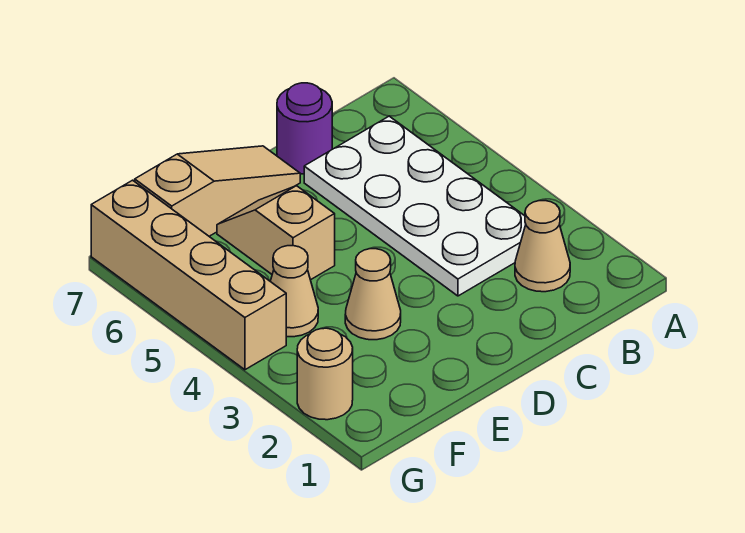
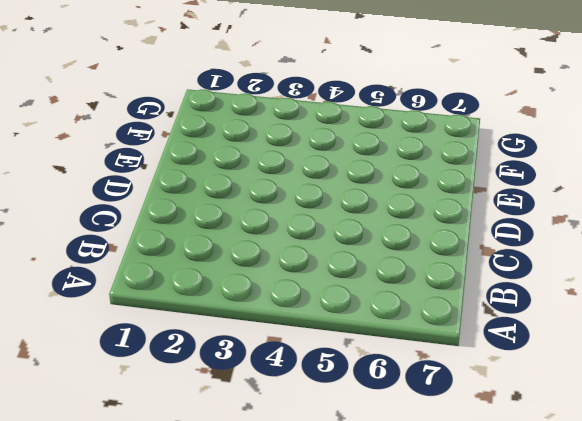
none -> tan cone B2 level 1
none -> white plate B3:C6 level 1

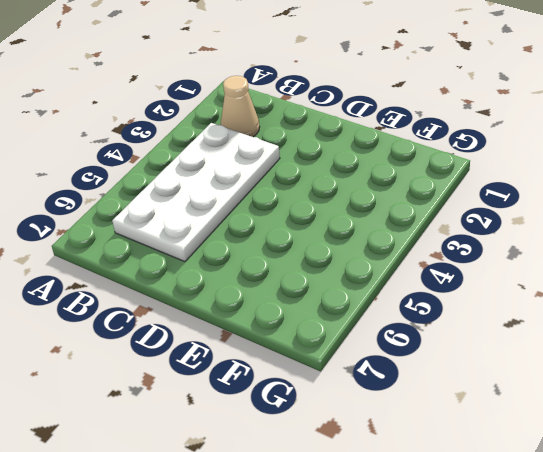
none -> purple round brick C7 level 1
none -> tan slope D7:F7 level 1 top F

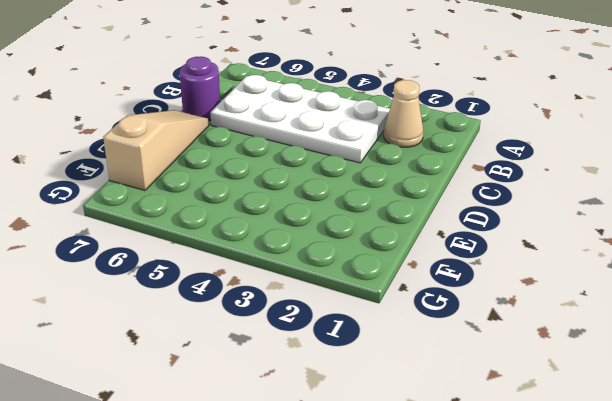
none -> tan cone E3 level 1
none -> tan slope E5:E6 level 1 top 5

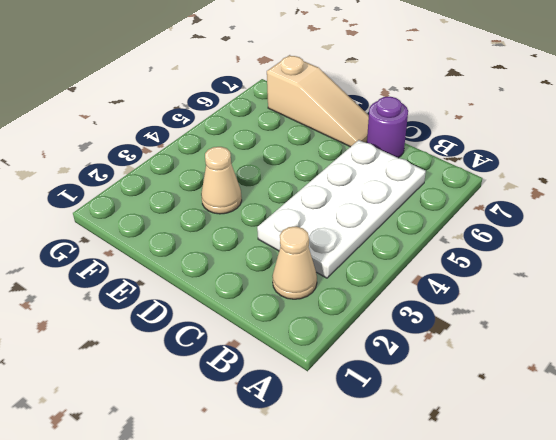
none -> tan slope E5:E6 level 1 top 5
none -> tan cone F4 level 1

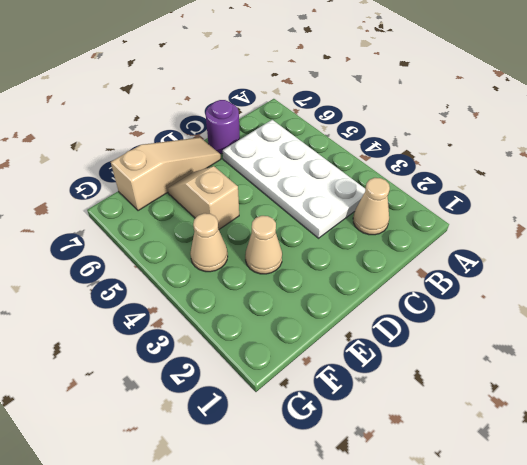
none -> tan round brick G2 level 1
none -> tan brick G4:G7 level 1

